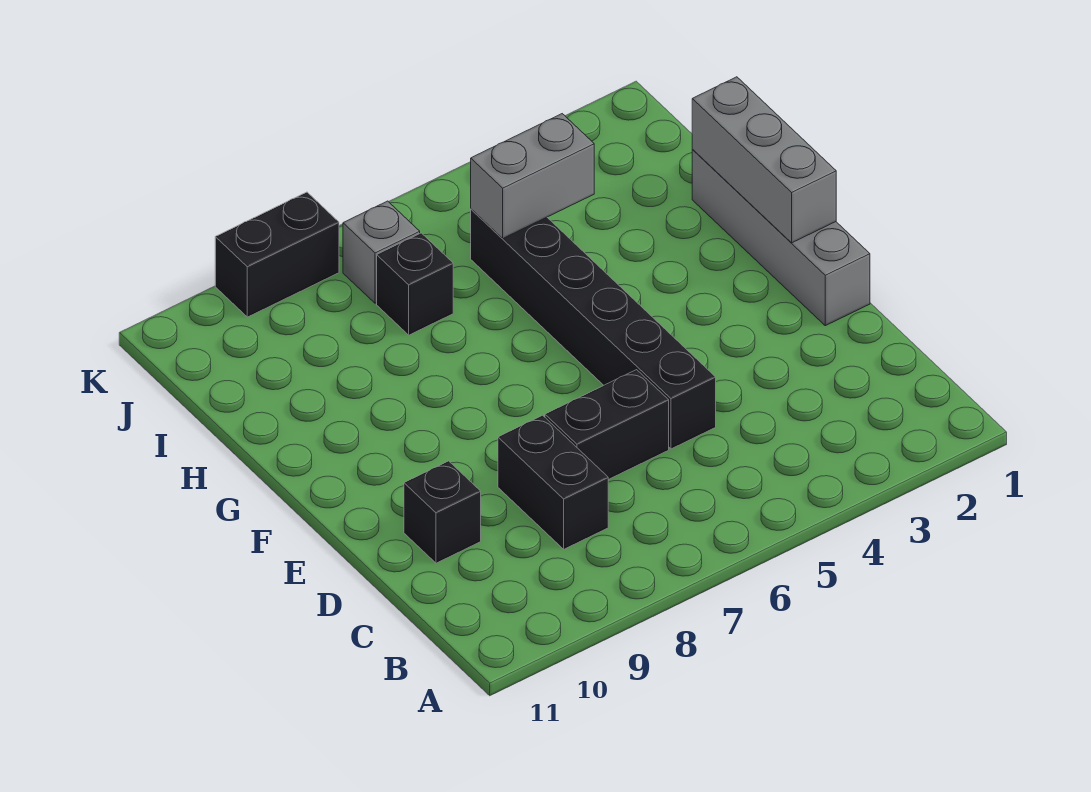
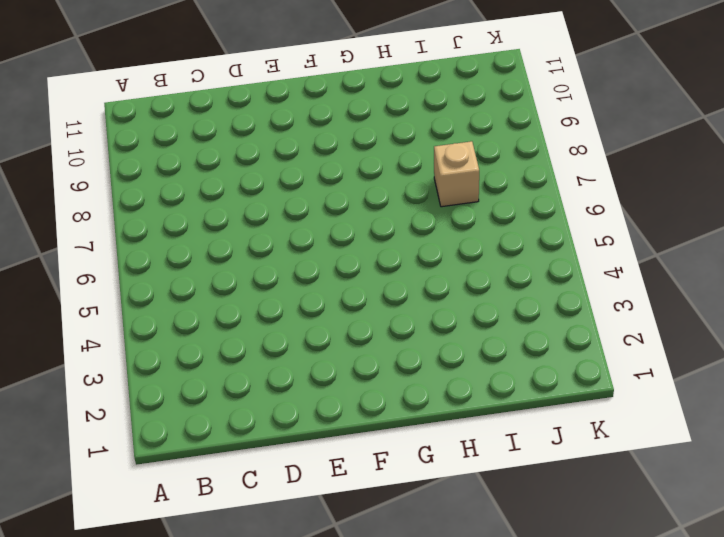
tan brick I7 level 1 -> black brick I7 level 1
none -> black brick C8:D8 level 1
none -> black brick D5:I5 level 1

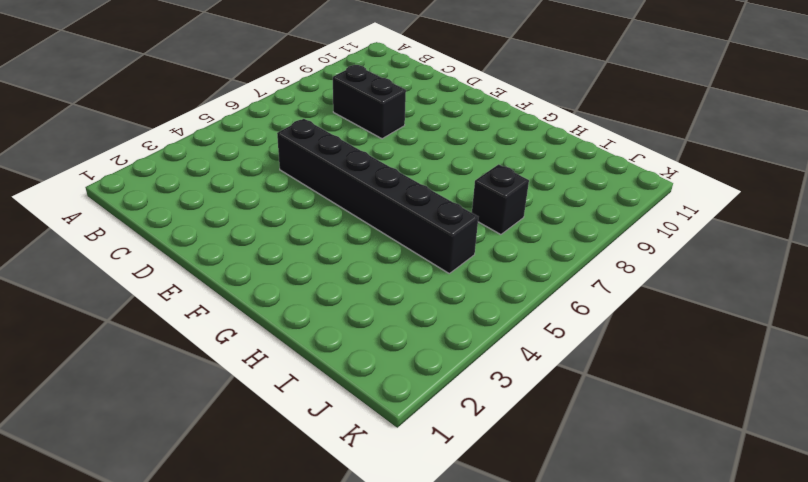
none -> black brick D6:D7 level 1
none -> black brick D10 level 1

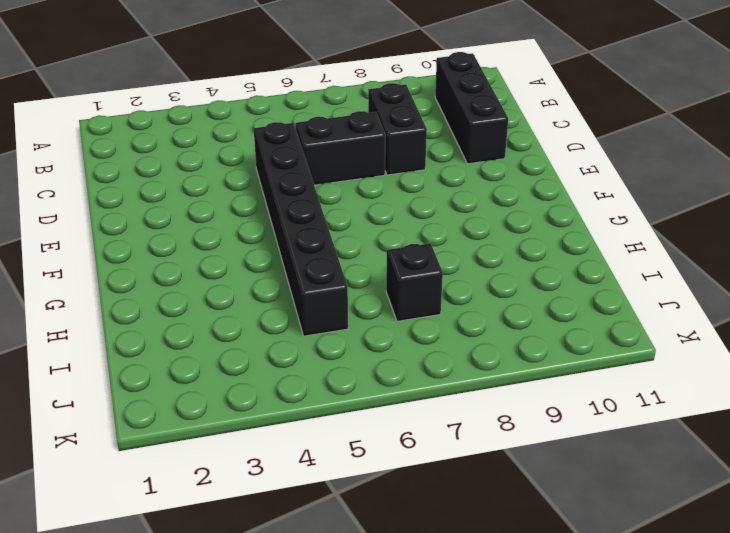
black brick B10:D10 level 1 -> black brick D10 level 1
none -> grey brick E1:H1 level 1
none -> grey brick J7 level 1

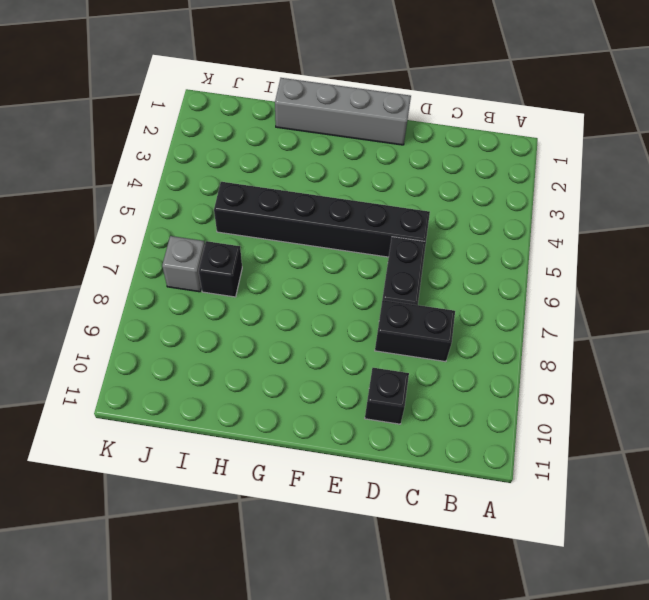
none -> black brick K8:K9 level 1
none -> grey brick F1:H1 level 2

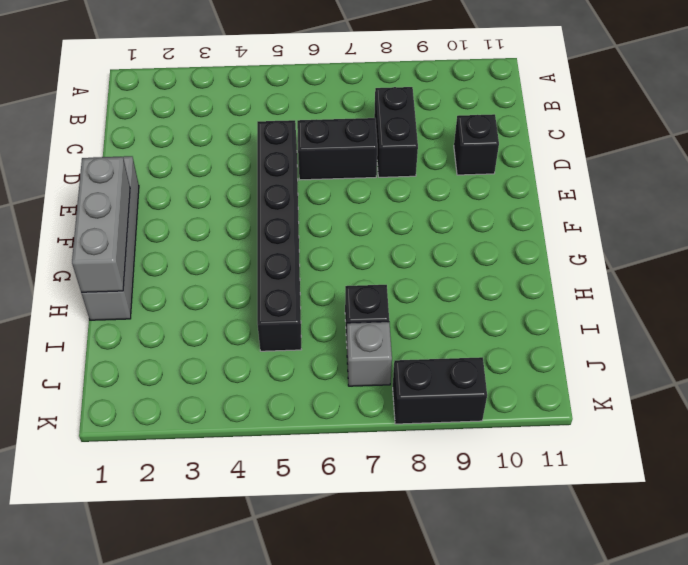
none -> grey brick I4:I5 level 2

